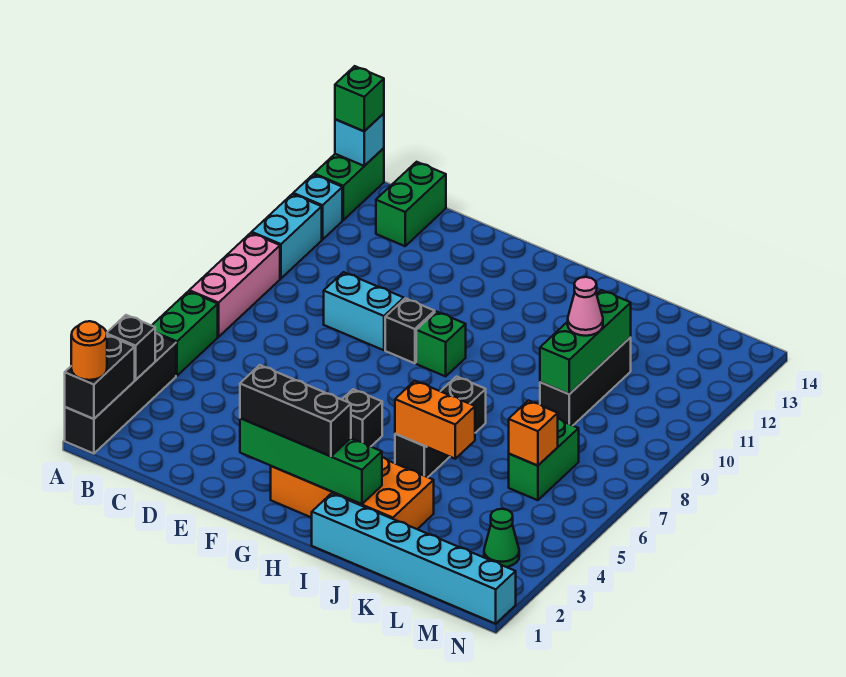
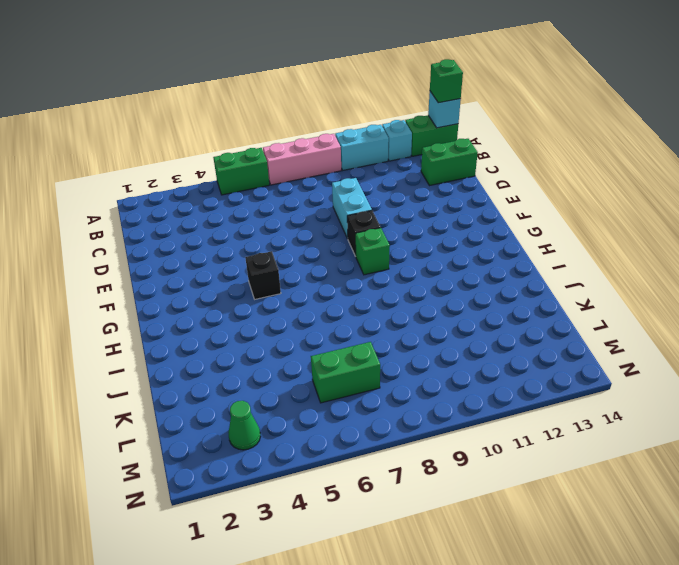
none -> black brick A1:A4 level 1
none -> orange brick G2:J3 level 1
none -> cyan brick I1:N1 level 1

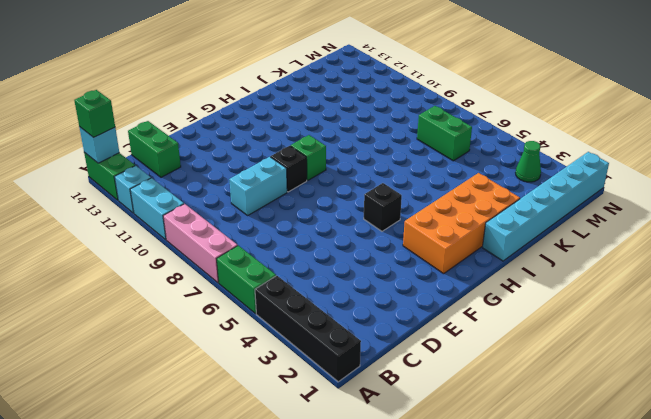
none -> black brick I5:I7 level 1
none -> black brick K9:K11 level 1
none -> black brick A1:A2 level 2

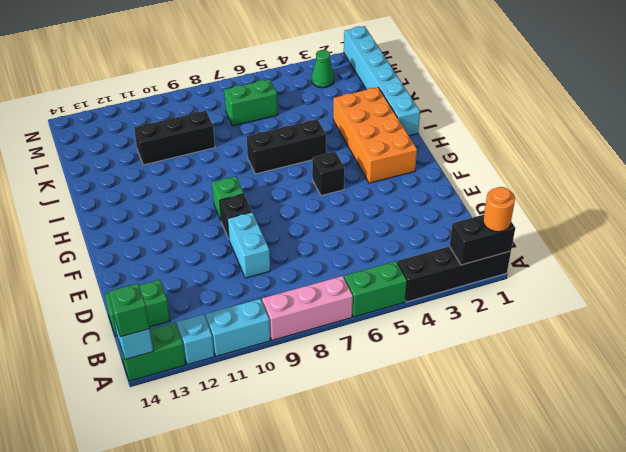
none -> black brick A3 level 2
none -> green brick F2:I2 level 2
none -> orange brick I5:J5 level 2

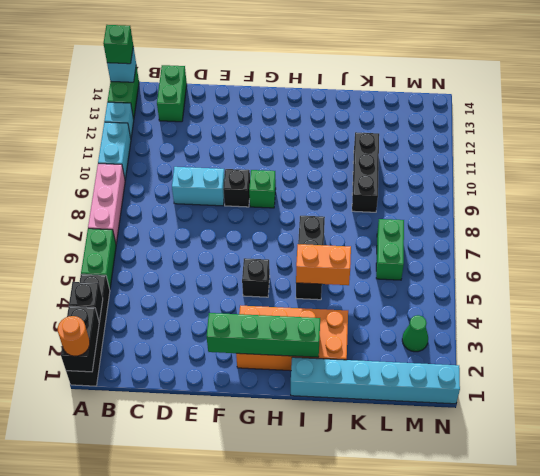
none -> green brick K9:K11 level 2
none -> orange brick L6 level 2
none -> black brick F2:H2 level 3

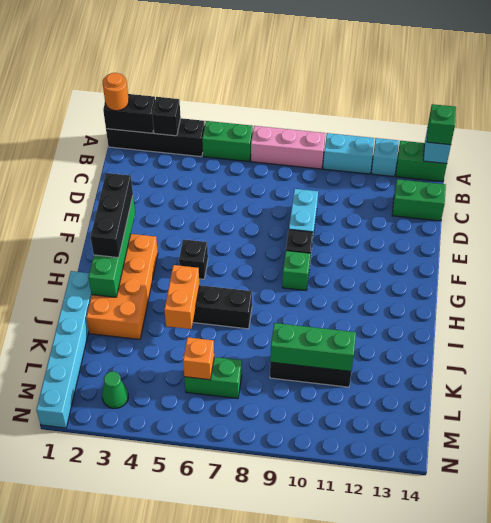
none -> pink cone K10 level 3

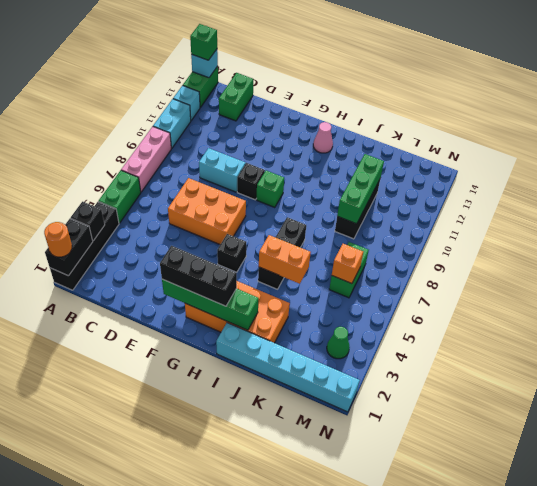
orange brick D6:F7 level 1 -> none
pink cone H13 level 1 -> pink cone K10 level 3

